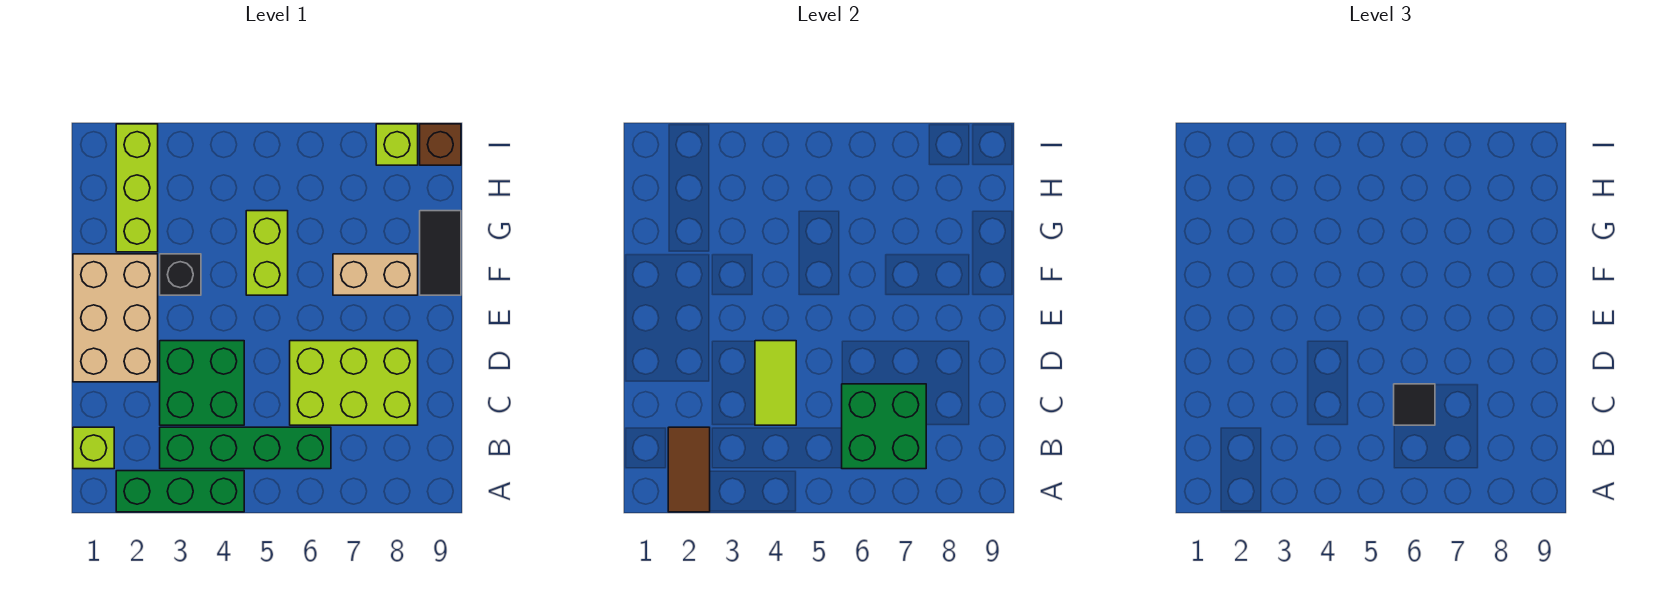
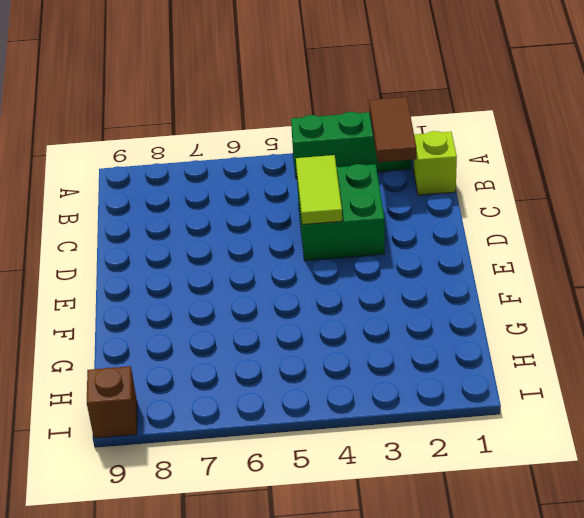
none -> green brick B3:B6 level 1
none -> lime brick C6:D8 level 1
none -> tan brick D1:F2 level 1

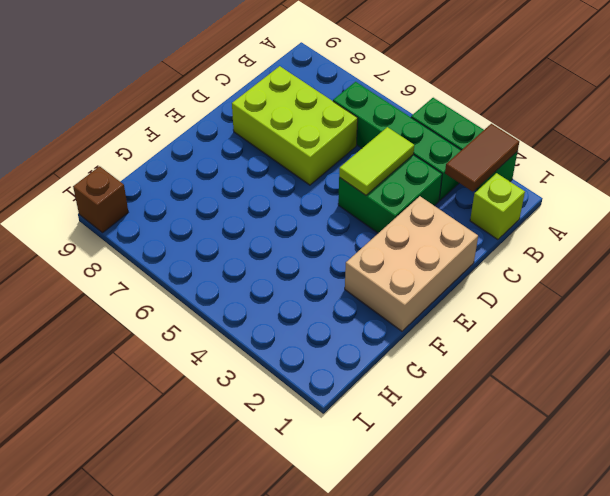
none -> black brick F3 level 1
none -> lime brick F5:G5 level 1
none -> tan brick F7:F8 level 1

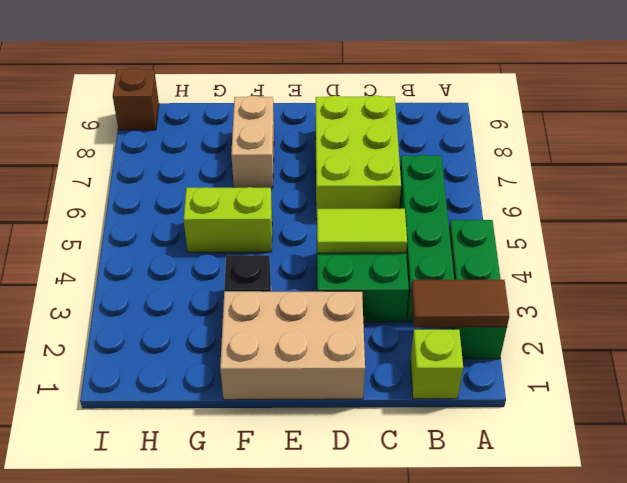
none -> black tile F9:G9 level 1
none -> lime brick G2:I2 level 1
none -> lime brick I8 level 1

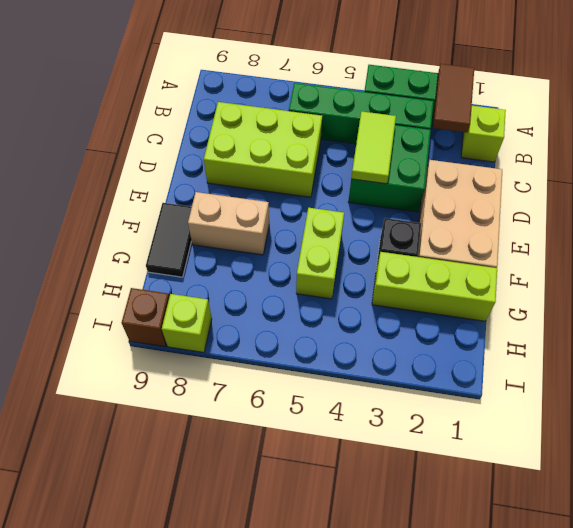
lime brick G1:G3 level 1 -> lime brick G2:I2 level 1
none -> green brick B6:C7 level 2
none -> black tile C6 level 3

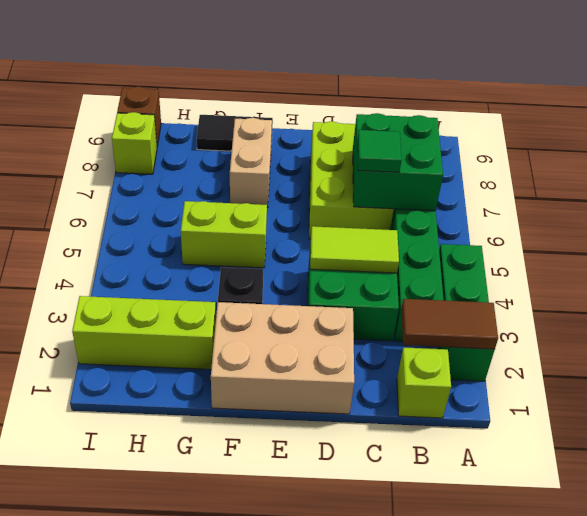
green tile C6 level 3 -> black tile C6 level 3

